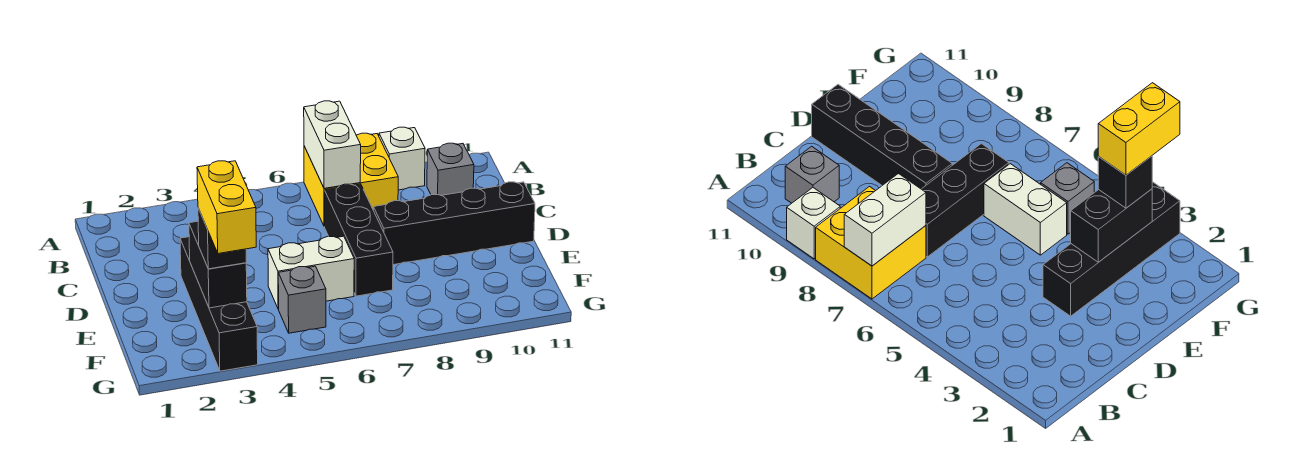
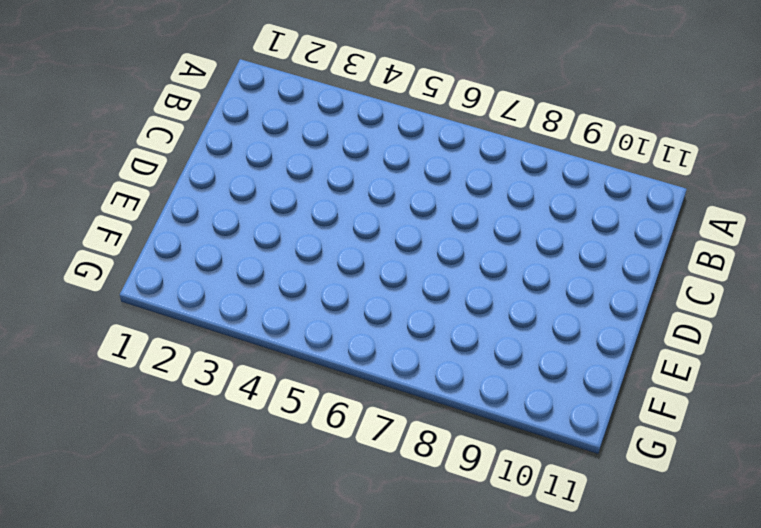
none -> yellow brick A7:B8 level 1
none -> white brick A9 level 1
none -> grey brick B10 level 1

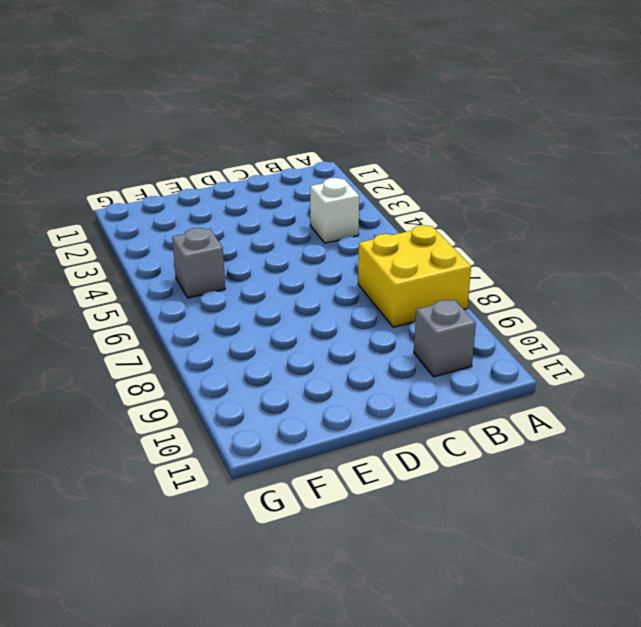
white brick B4 level 1 -> white brick A9 level 1
none -> black brick C7:E7 level 1
none -> black brick D3:G3 level 1
none -> black brick D8:D11 level 1

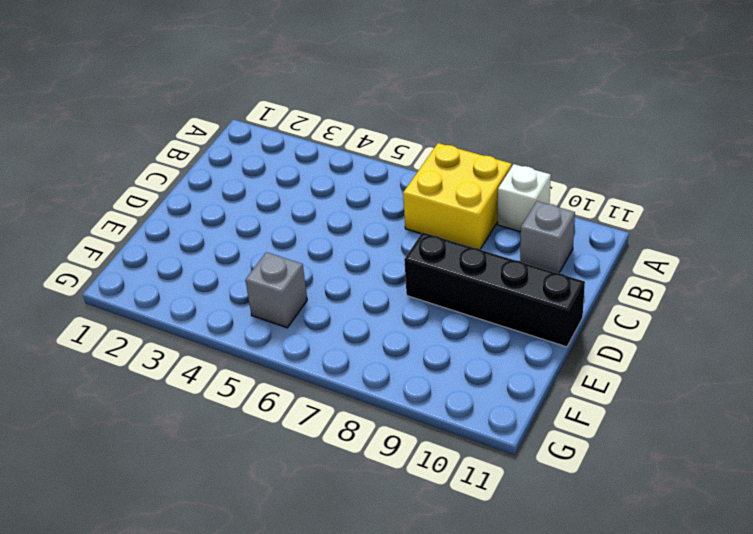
none -> black brick C7:E7 level 1
none -> black brick D3:G3 level 1
none -> white brick E5:E6 level 1

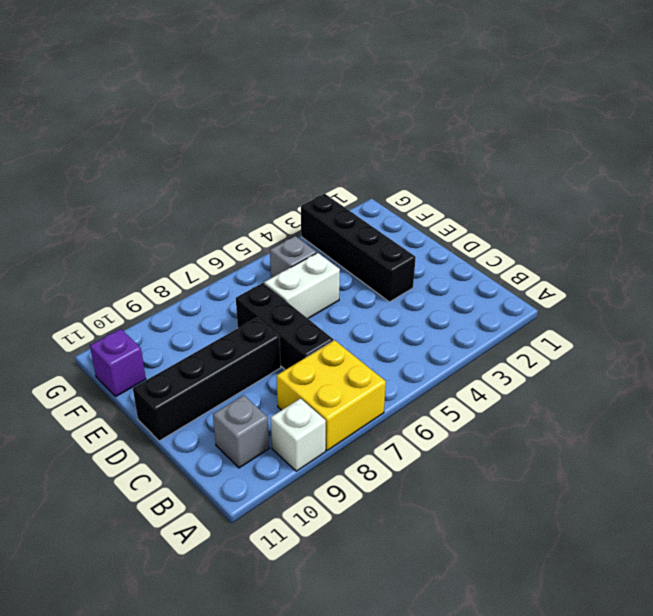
purple brick F11 level 1 -> none
none -> white brick A7:B7 level 2
none -> black brick E3:F3 level 2
none -> black brick F3 level 3

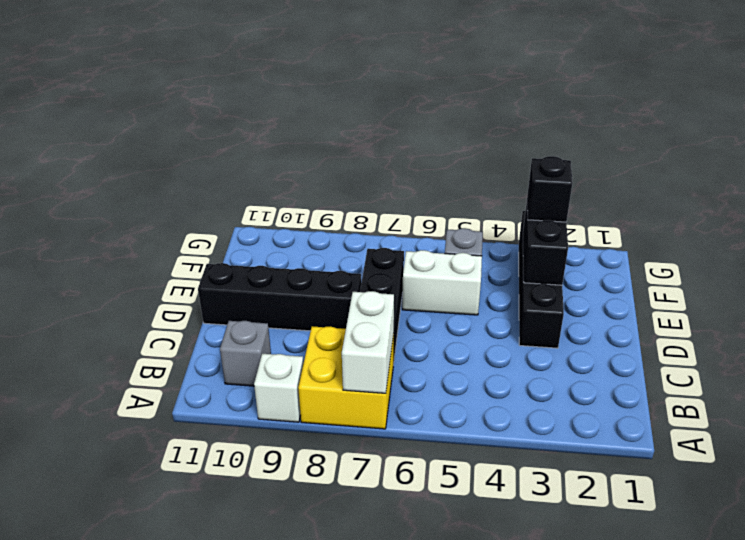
none -> yellow brick F3:G3 level 4

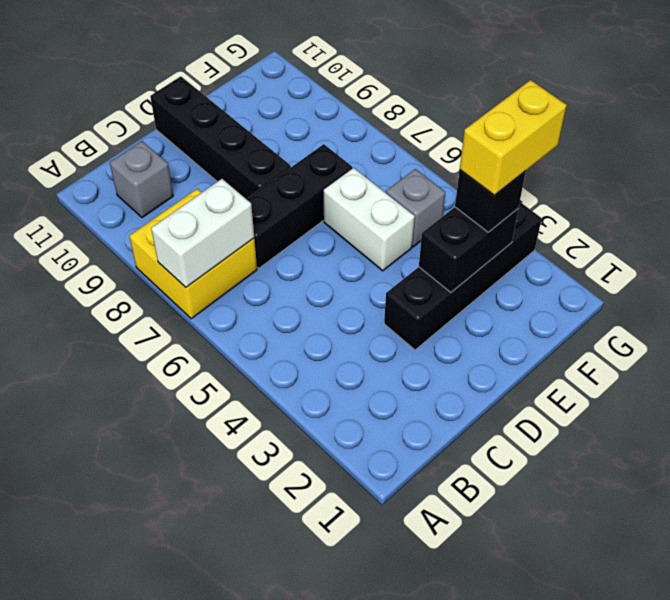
none -> white brick A9 level 1

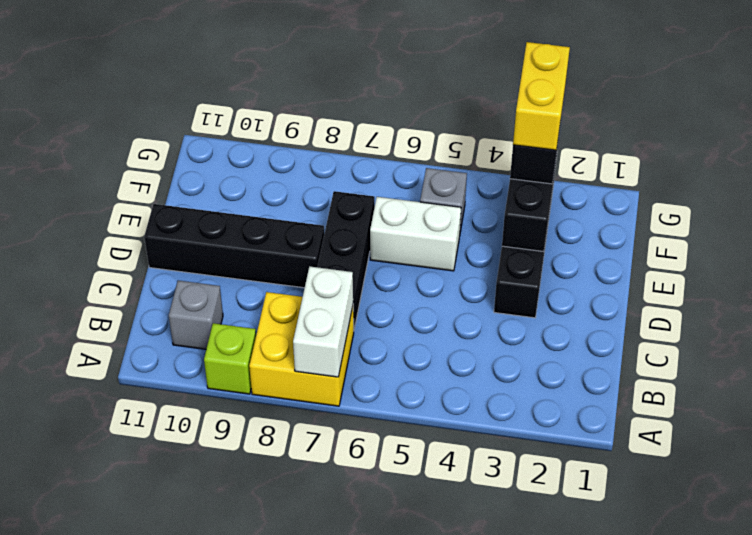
lime brick A9 level 1 -> white brick A9 level 1

